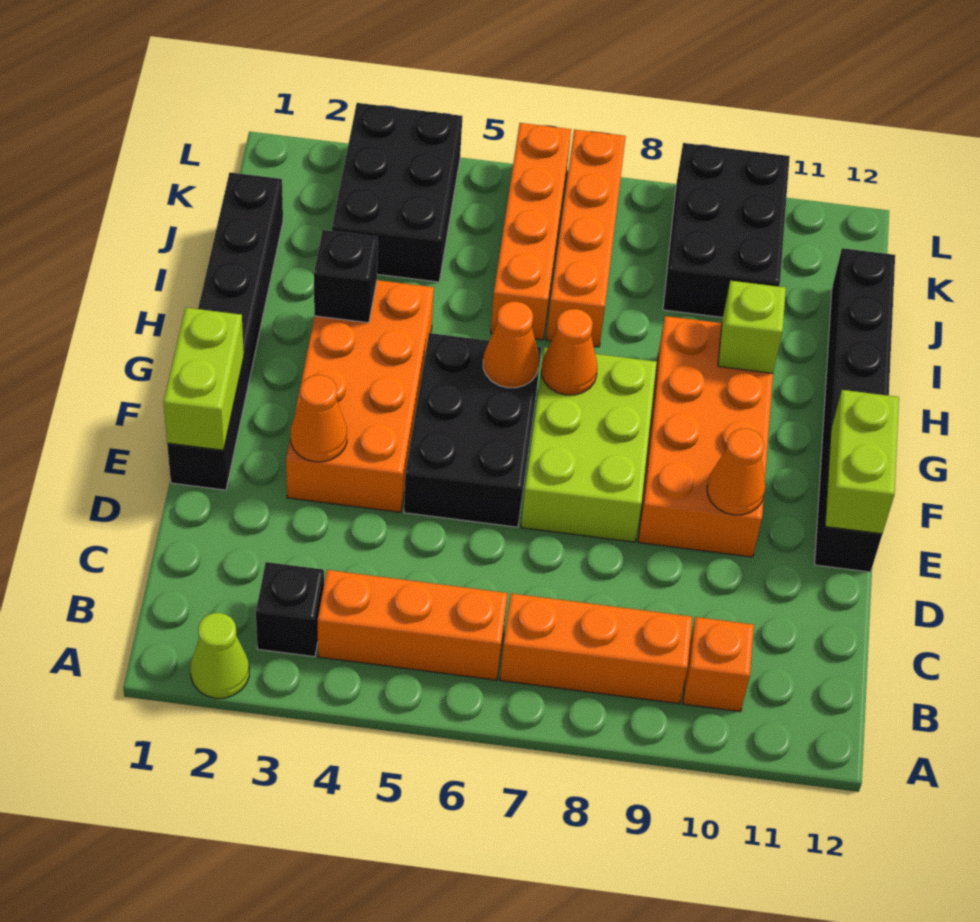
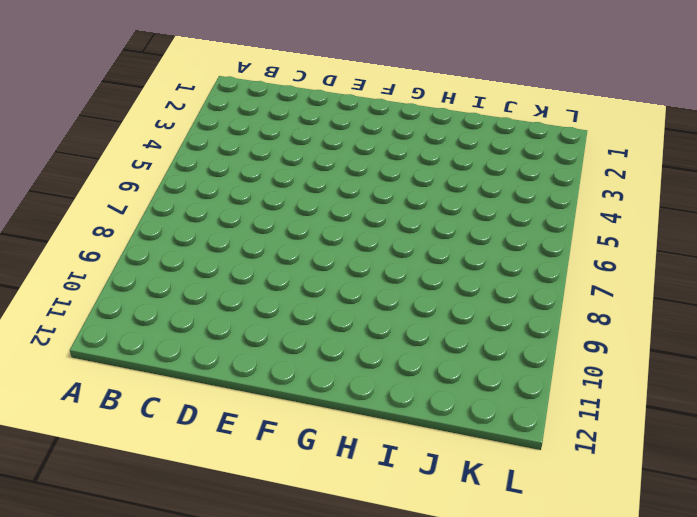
none -> lime cone A2 level 1
none -> black brick B3 level 1
none -> orange brick B4:B6 level 1

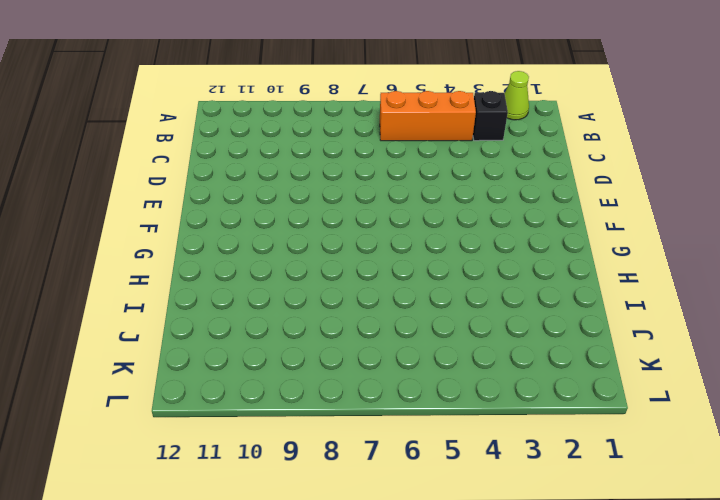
none -> orange brick B7:B9 level 1
none -> orange brick B10 level 1
none -> black brick E1:J1 level 1

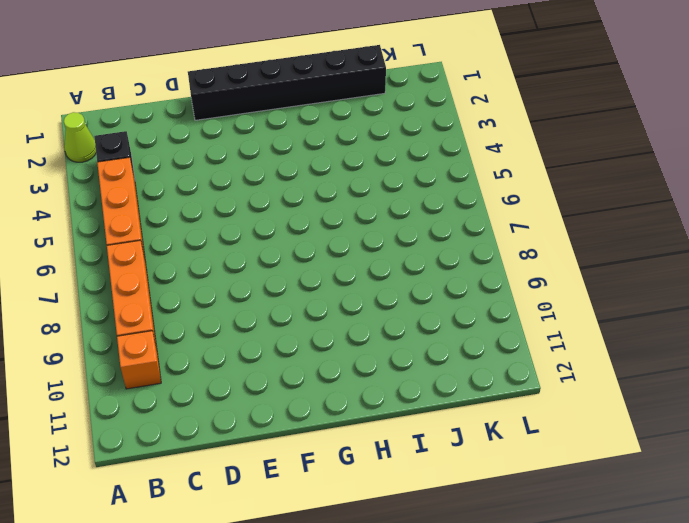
none -> orange brick E3:H4 level 1
none -> black brick E5:G6 level 1
none -> lime brick E7:G8 level 1

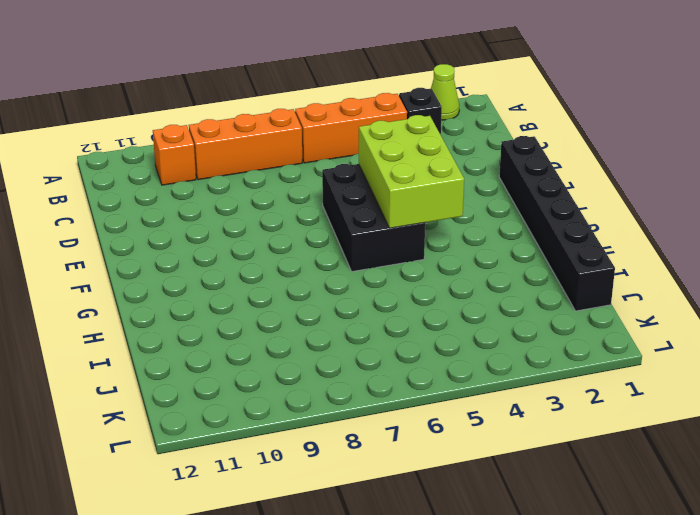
lime brick E4:G5 level 2 -> lime brick E7:G8 level 1
none -> orange brick E3:H4 level 1
none -> orange brick E9:H10 level 1
none -> black brick E12:J12 level 1

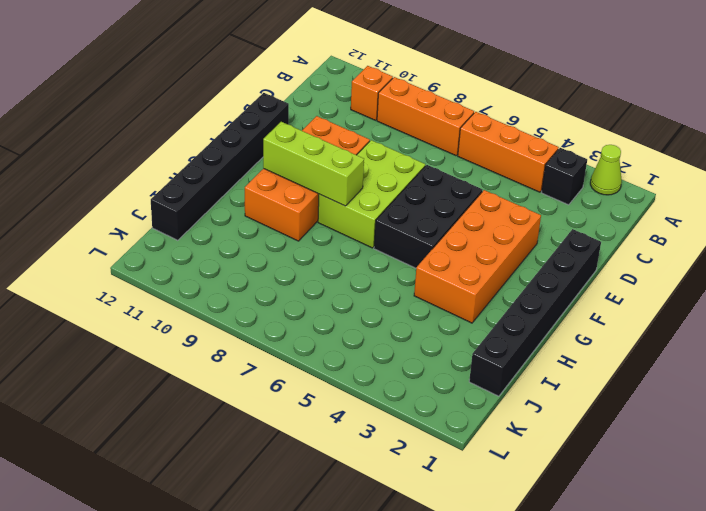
lime brick G8:G10 level 2 -> none
none -> orange brick I6:L6 level 1
none -> orange brick I7:L7 level 1
none -> black brick J3:L4 level 1

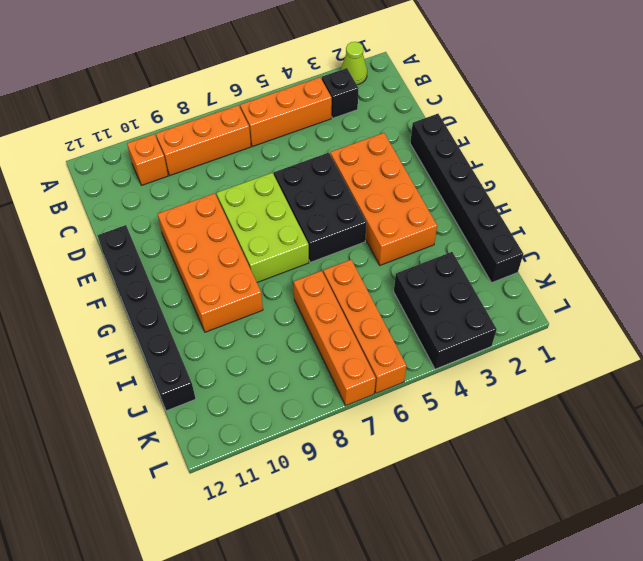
none -> black brick J9:L10 level 1
none -> lime brick E1:F1 level 2
none -> orange cone E3 level 2

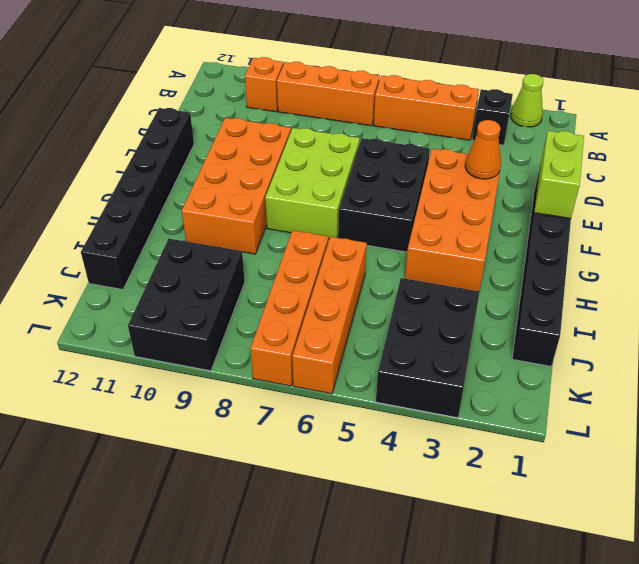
none -> orange cone E10 level 2
none -> lime brick E12:F12 level 2
none -> orange cone G6 level 2

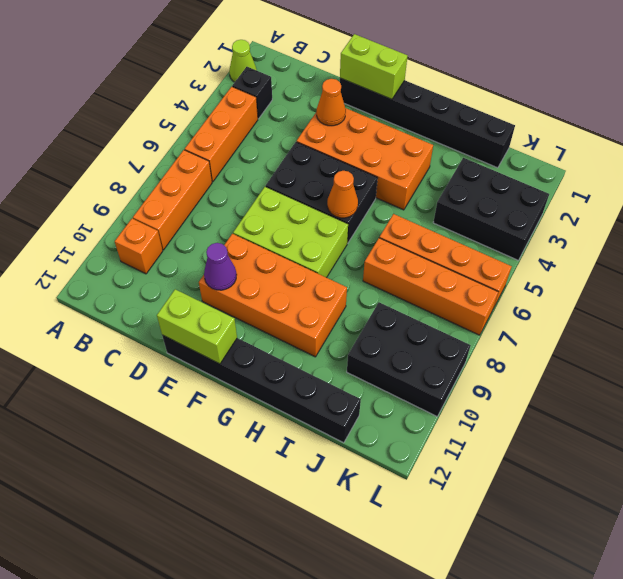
purple cone E10 level 2 -> orange cone E10 level 2
none -> orange cone G7 level 2
none -> black brick H3 level 2
none -> lime brick H10 level 2

